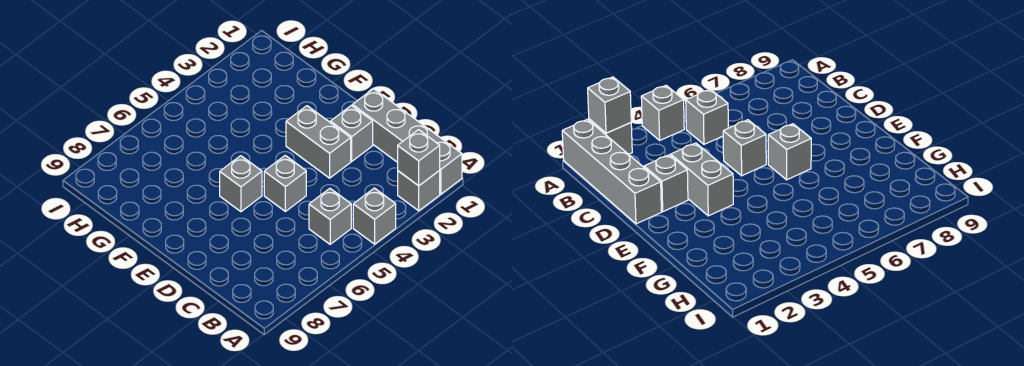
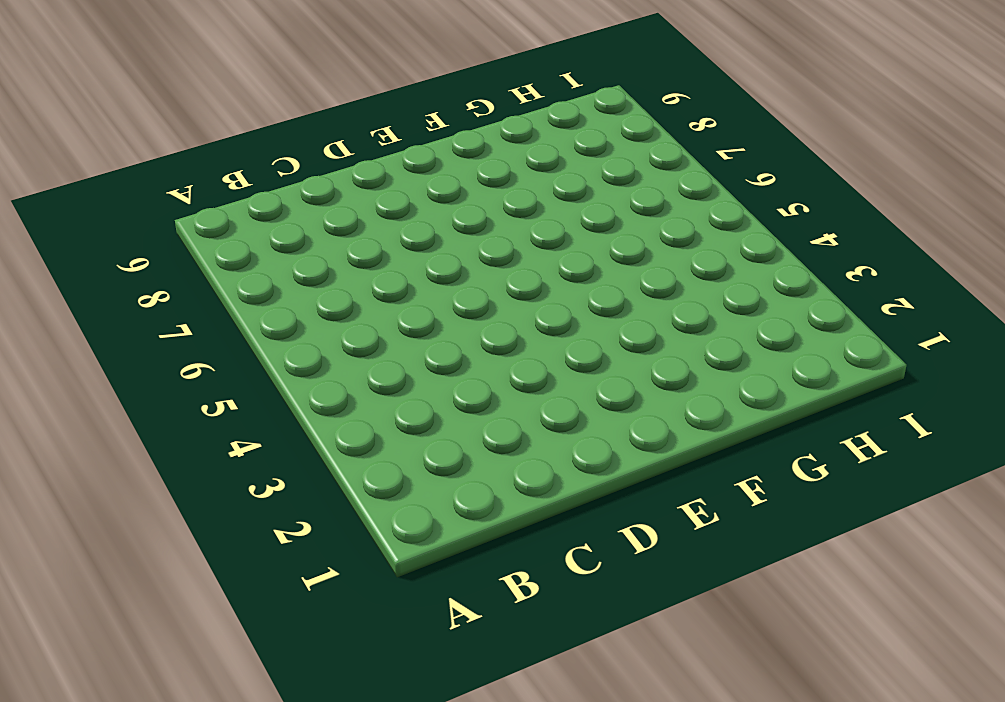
none -> grey brick A1:D1 level 1
none -> grey brick A2 level 1

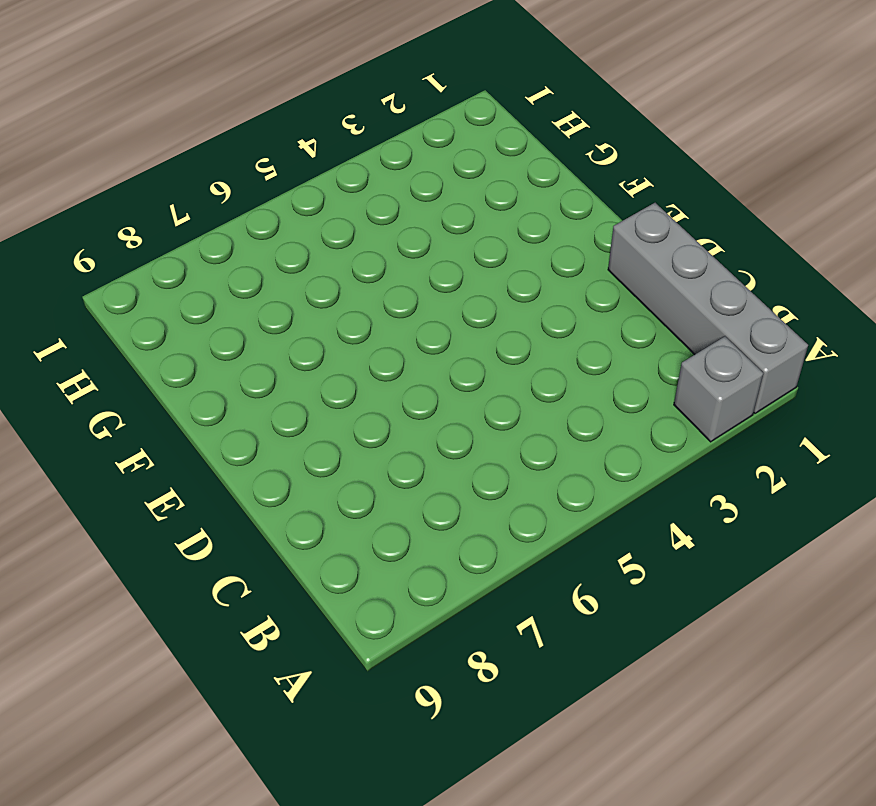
none -> grey brick A4 level 1
none -> grey brick B5 level 1

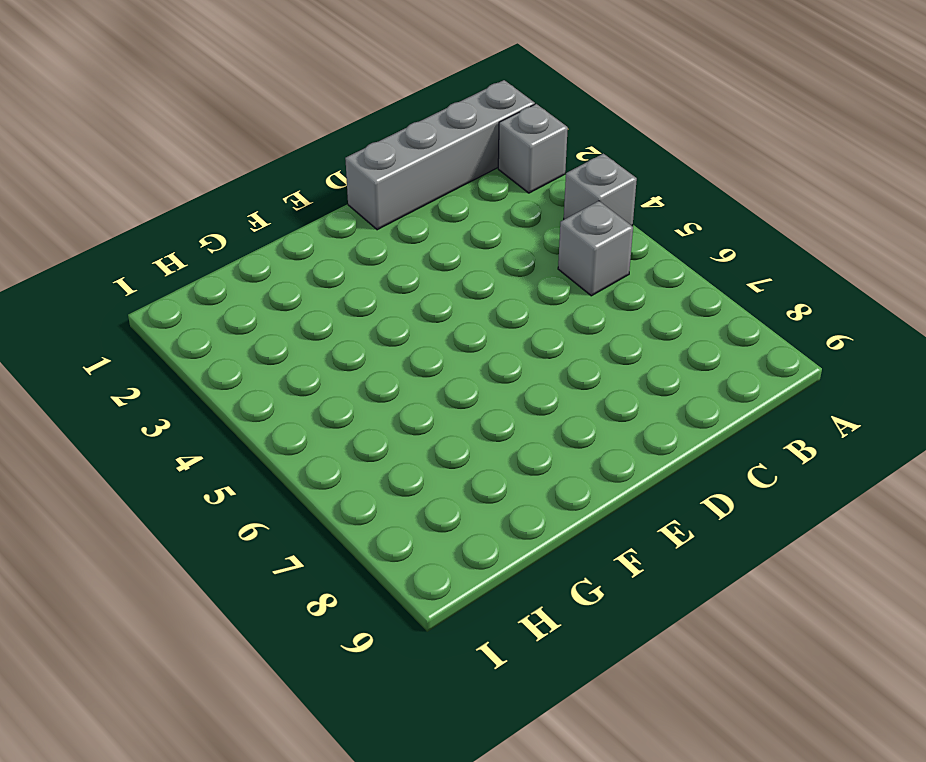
none -> grey brick D2 level 1
none -> grey brick D3:E3 level 1

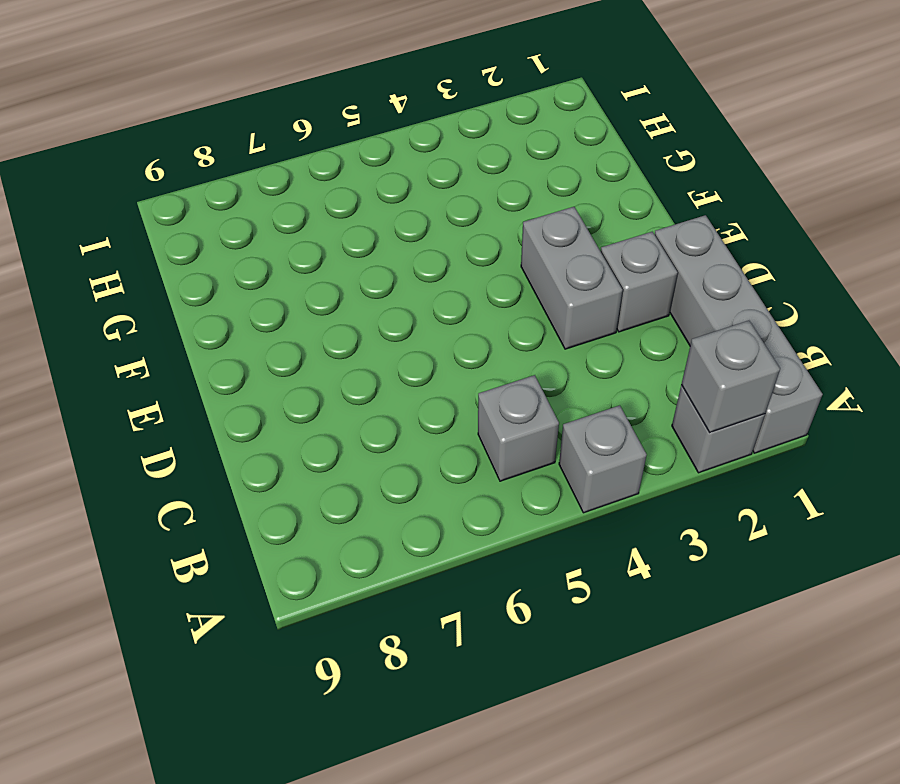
none -> grey brick D5 level 1
none -> grey brick E6 level 1

